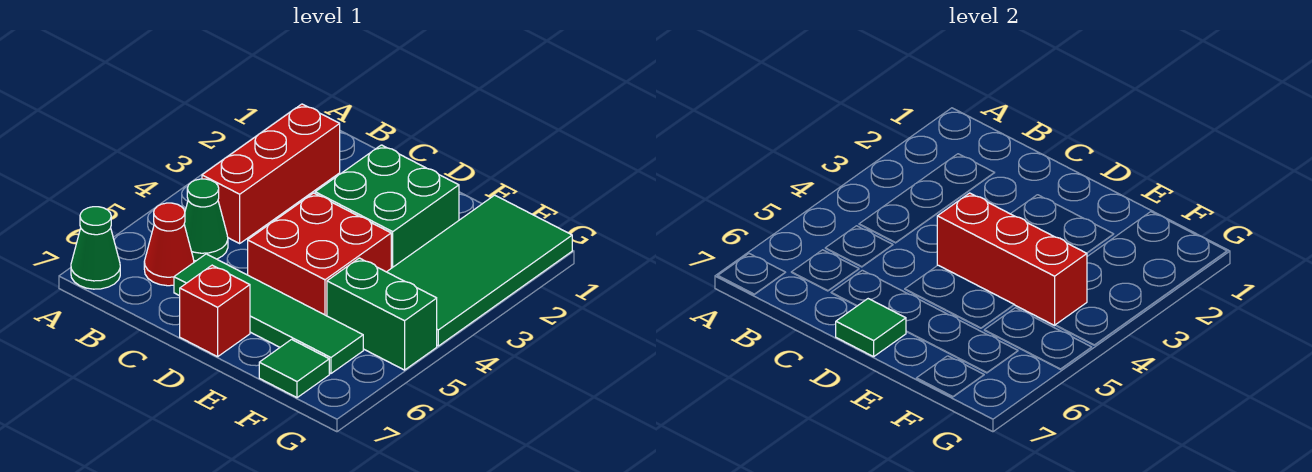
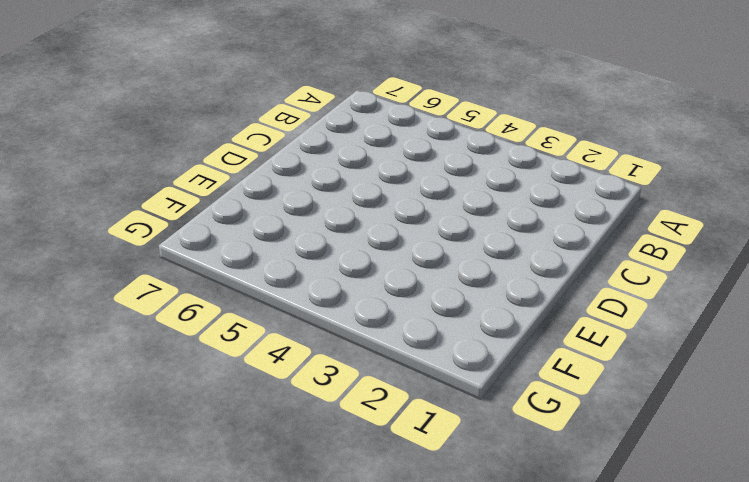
none -> green cone A7 level 1
none -> red brick B2:B4 level 1
none -> green cone B5 level 1

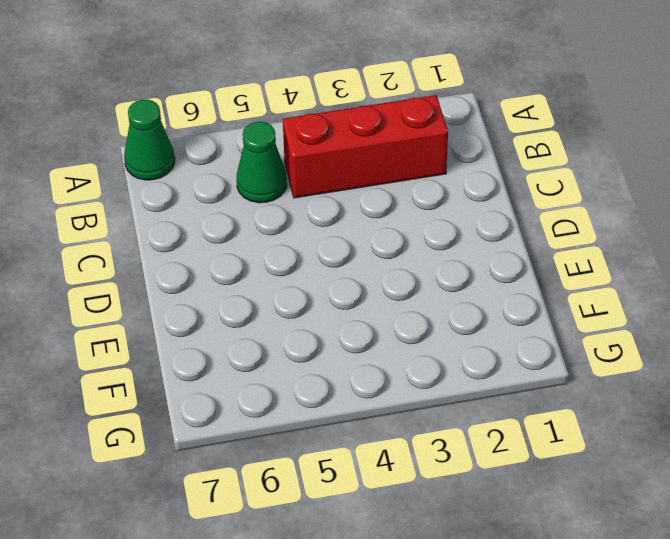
none -> red cone B6 level 1
none -> green tile C6:F6 level 1
none -> green brick D2:E3 level 1

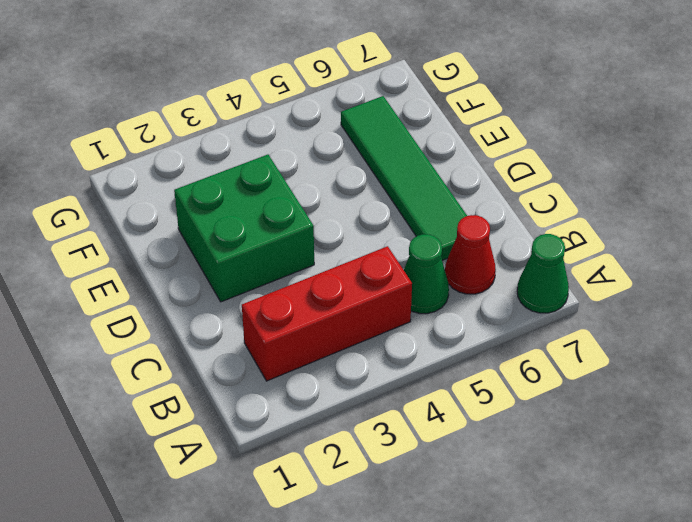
none -> red brick D4:E5 level 1
none -> red brick D7 level 1
none -> green tile F1:G4 level 1

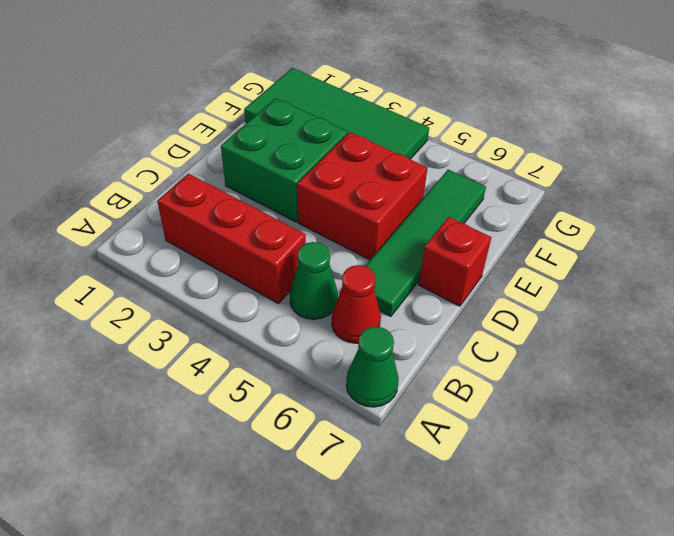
none -> green brick F5:G5 level 1
none -> green tile F7 level 1
none -> red brick D4:F4 level 2

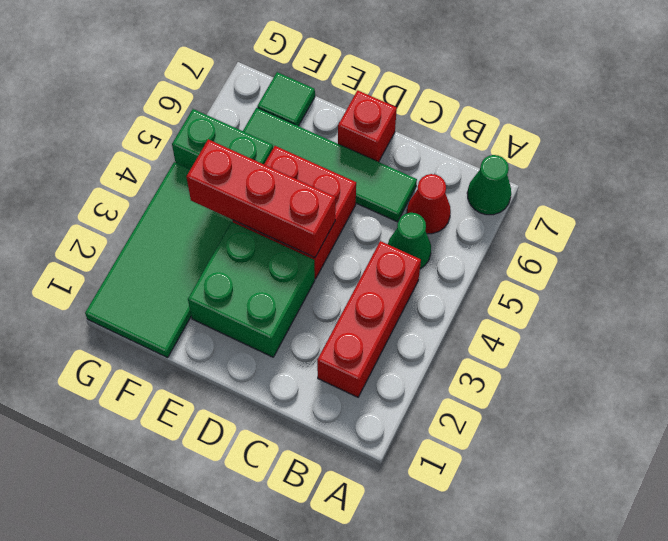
none -> green tile D7 level 2

